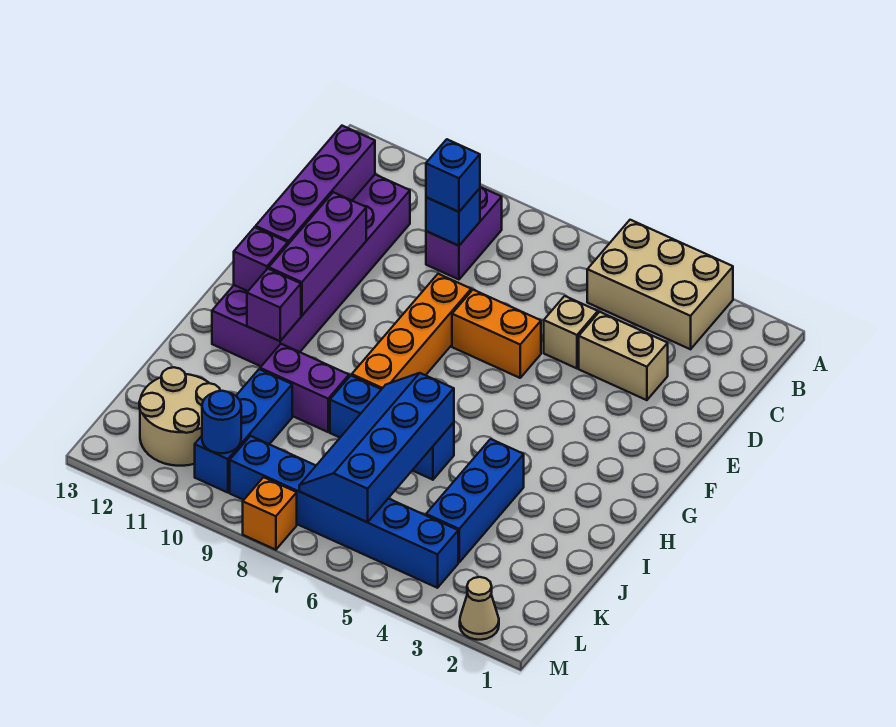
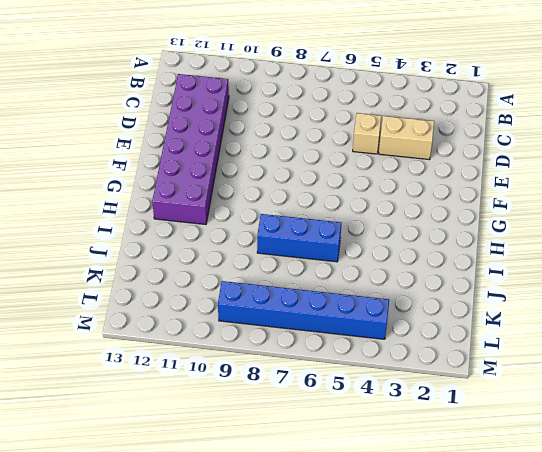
none -> tan brick A3:B5 level 1
none -> purple brick B9:C9 level 1
none -> orange brick E6:E7 level 1

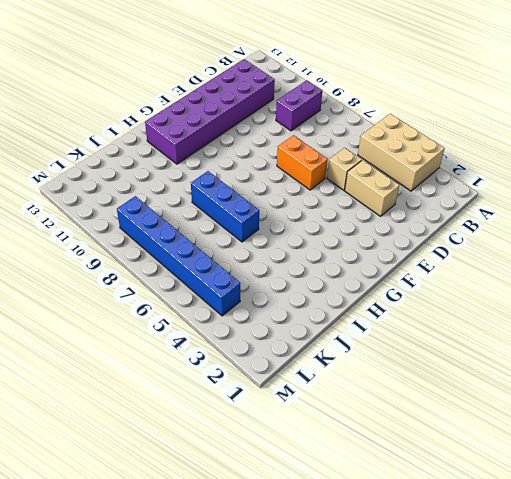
none -> orange brick E8:H8 level 1
none -> blue brick I4:K4 level 1
none -> purple brick I9:I10 level 1

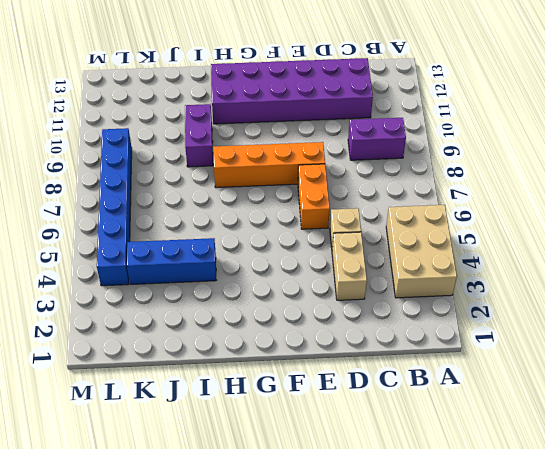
none -> blue brick I6:I8 level 1
none -> blue brick J10:L10 level 1
none -> tan round brick K11:L12 level 1

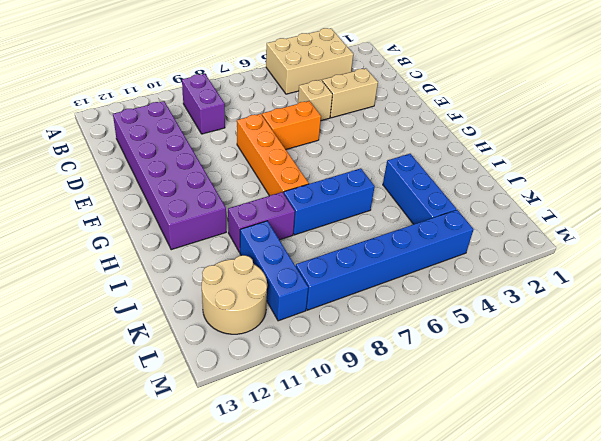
none -> tan cone M2 level 1
none -> orange brick M8 level 1
none -> blue brick C9 level 2

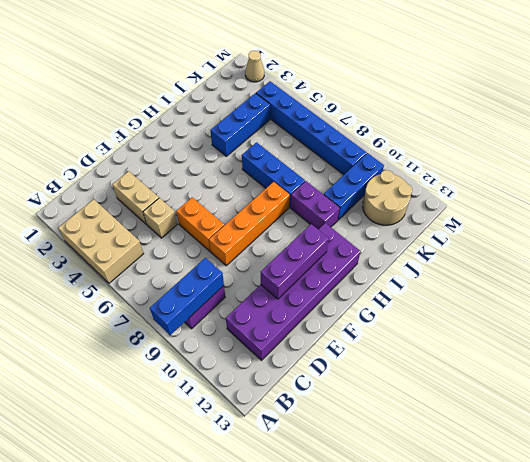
blue brick A9:C9 level 2 -> blue brick C9 level 2
none -> orange brick M8 level 1
none -> purple brick C12:F12 level 2
none -> purple brick G12 level 2

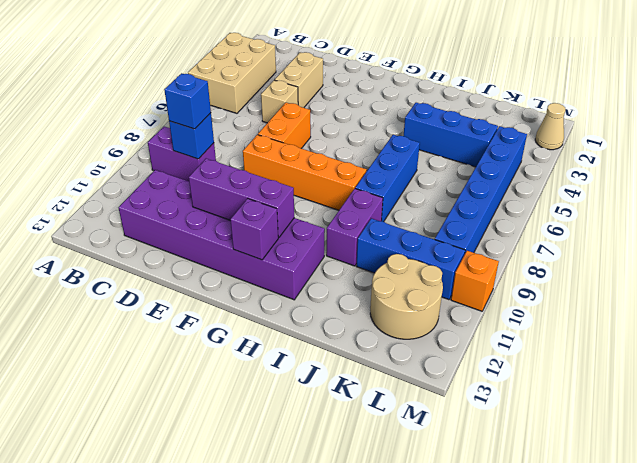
orange brick M10 level 1 -> orange brick M8 level 1
none -> purple brick C12:F12 level 2
none -> purple brick H11 level 2
none -> blue slope I6:L7 level 2 top 6

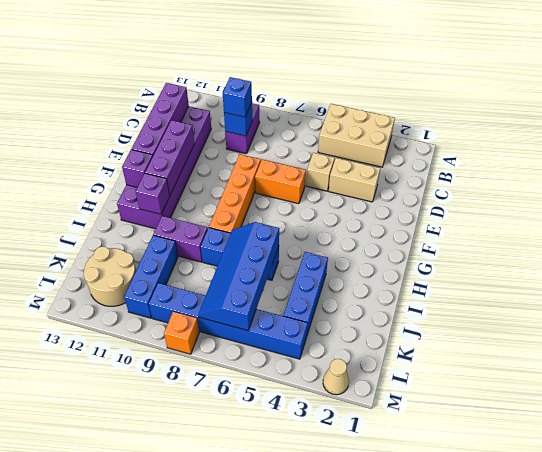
none -> blue round brick L10 level 2

